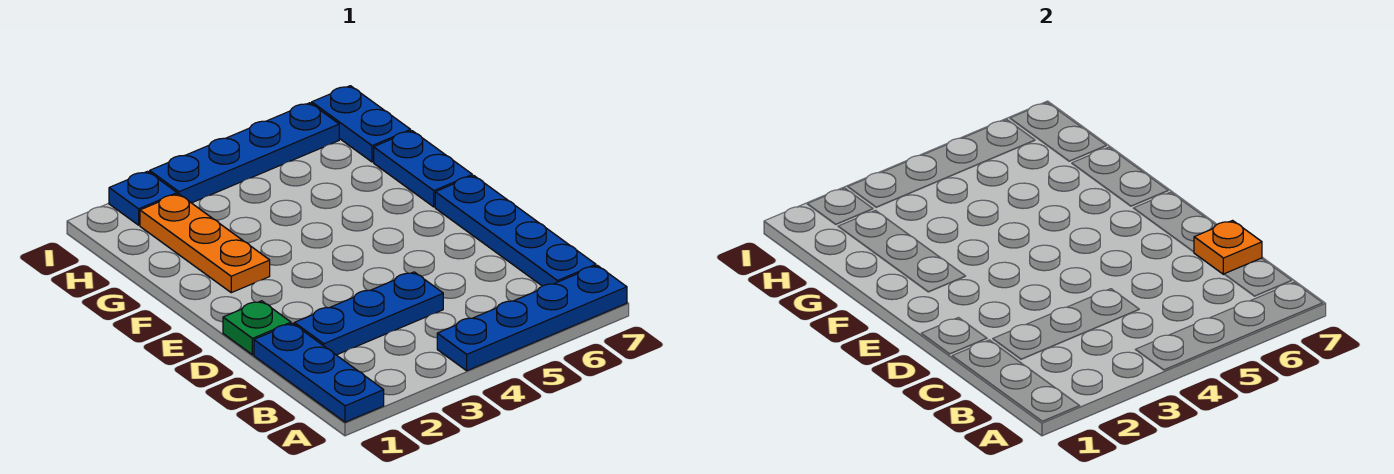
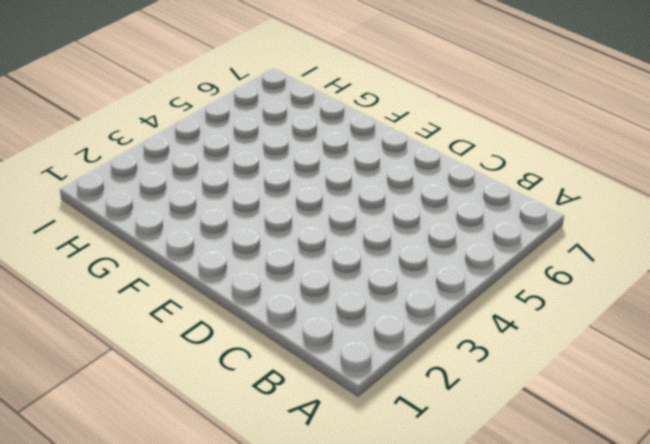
none -> blue plate A1:C1 level 1
none -> blue plate A4:A7 level 1

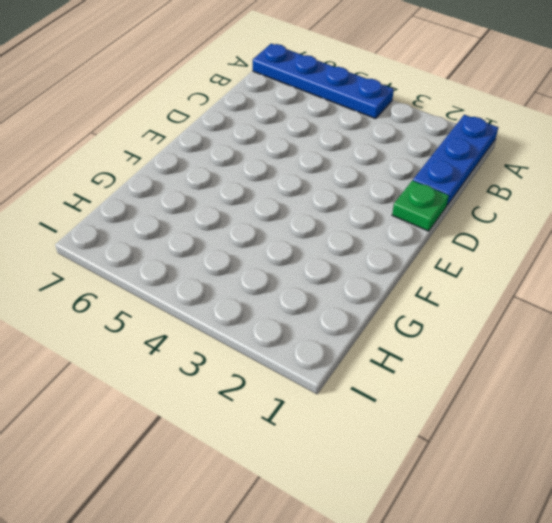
none -> blue plate B7:E7 level 1
none -> blue plate C2:C4 level 1

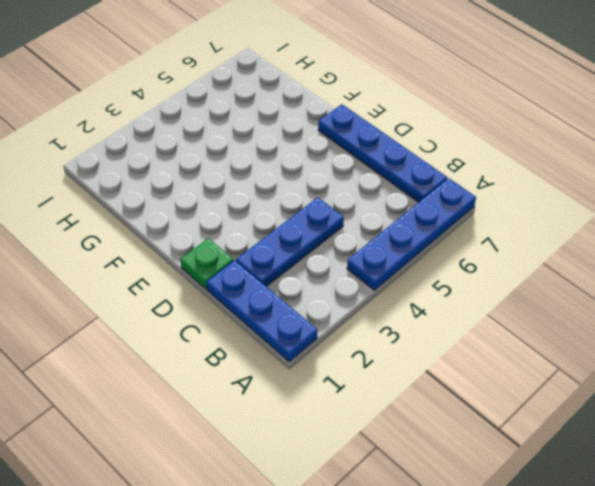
none -> orange plate F2:H2 level 1
none -> blue plate F7:G7 level 1

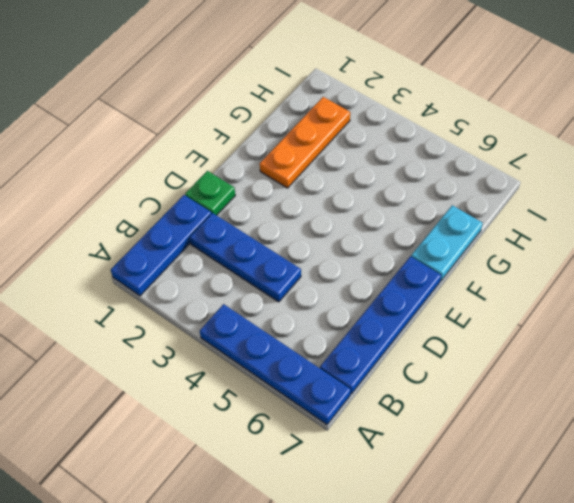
cyan plate F7:G7 level 1 -> blue plate F7:G7 level 1
none -> blue plate H7:I7 level 1
none -> blue plate I2 level 1

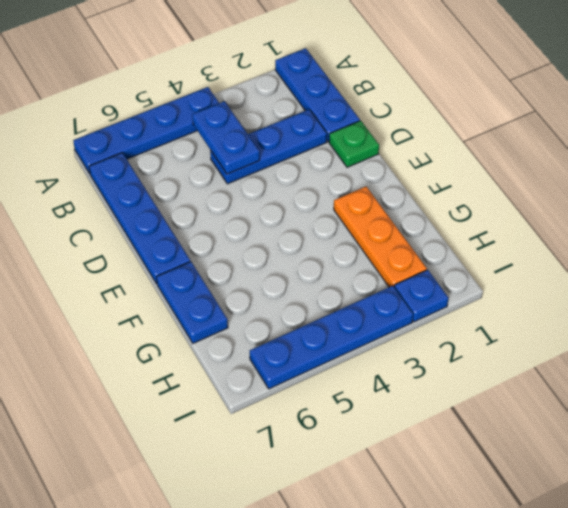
blue plate B4:C4 level 2 -> blue plate H7:I7 level 1
none -> orange plate C7 level 2

